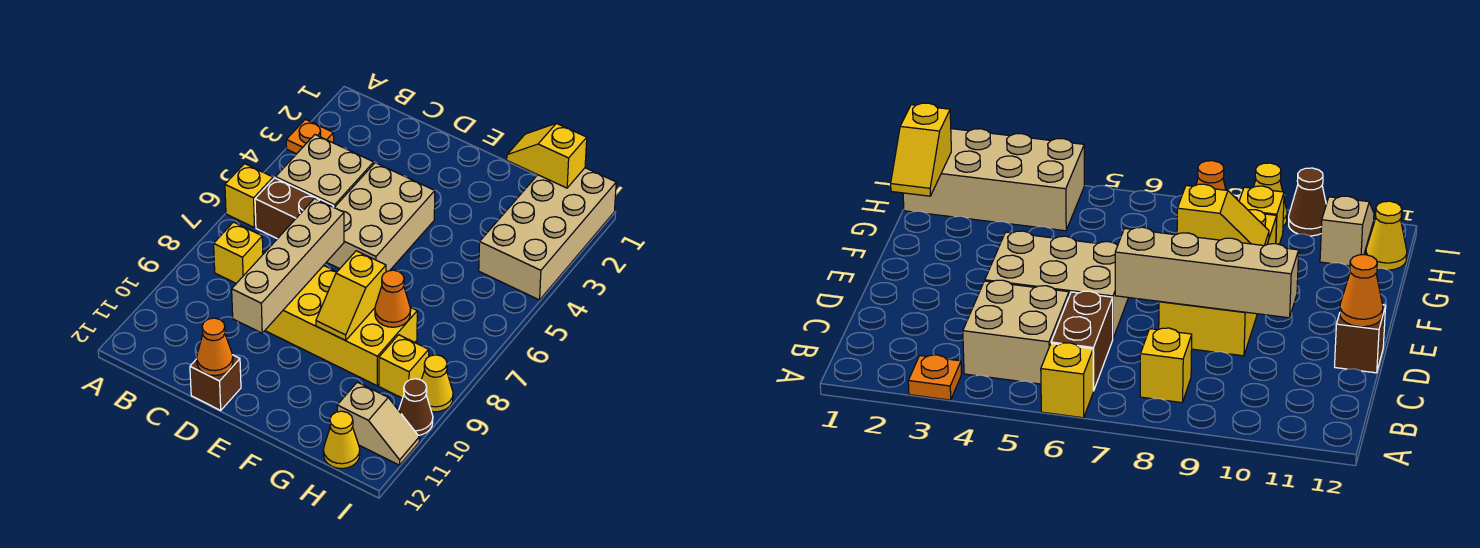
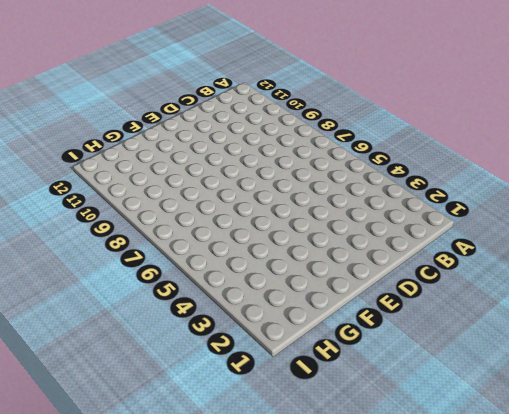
none -> orange plate A3 level 1
none -> yellow brick A6 level 1
none -> tan brick B4:C5 level 1

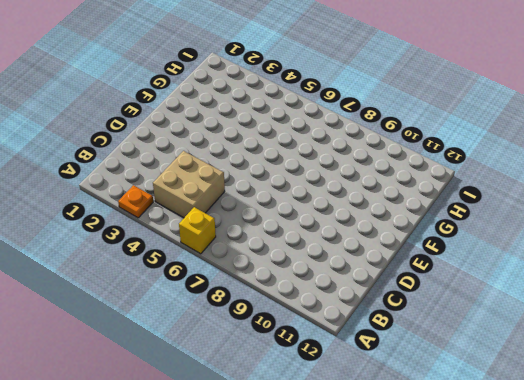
none -> brown brick B6:C6 level 1
none -> yellow brick B8 level 1
none -> tan brick D4:E6 level 1

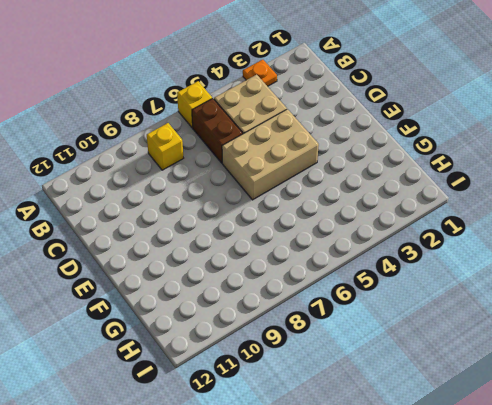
none -> yellow brick D8:G9 level 1
none -> brown brick D12 level 1
none -> tan brick H1:I4 level 1

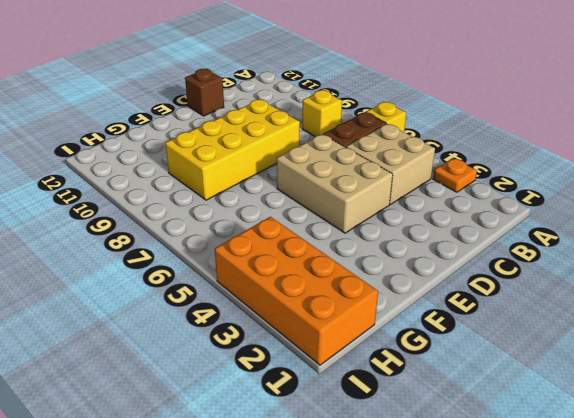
orange brick H1:I4 level 1 -> tan brick H1:I4 level 1
none -> yellow brick H9 level 1
none -> tan slope H11:I11 level 1 top H
none -> yellow cone H12 level 1

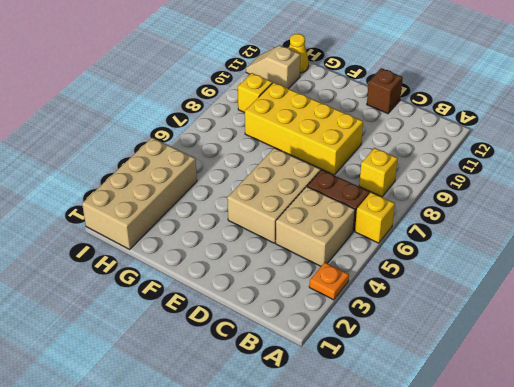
none -> yellow cone I9 level 1
none -> brown cone I10 level 1
none -> tan brick D7:D10 level 2

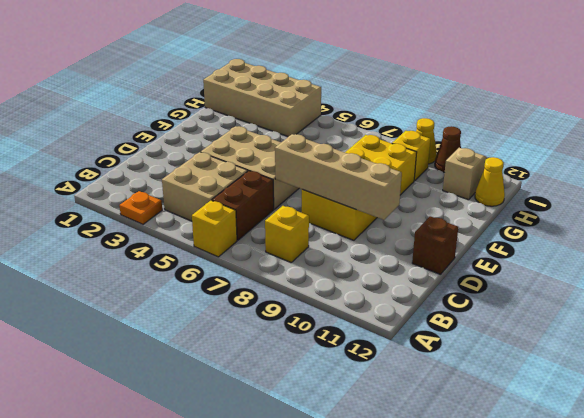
none -> orange cone D12 level 2
none -> yellow slope F8:F9 level 2 top 8
none -> yellow slope G1:H1 level 2 top H

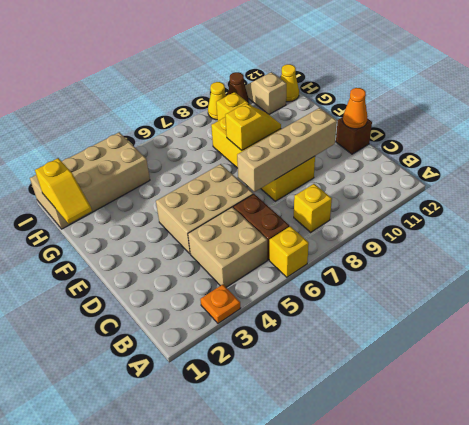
none -> orange cone G8 level 2

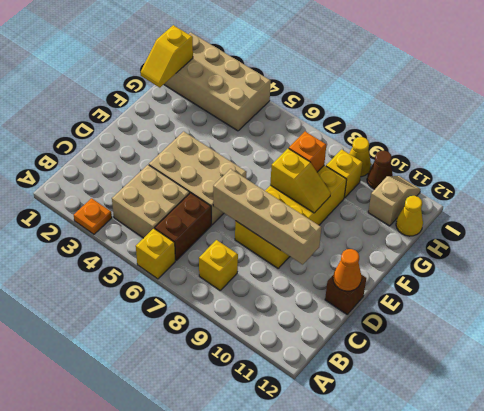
orange brick G8 level 2 -> orange cone G8 level 2

